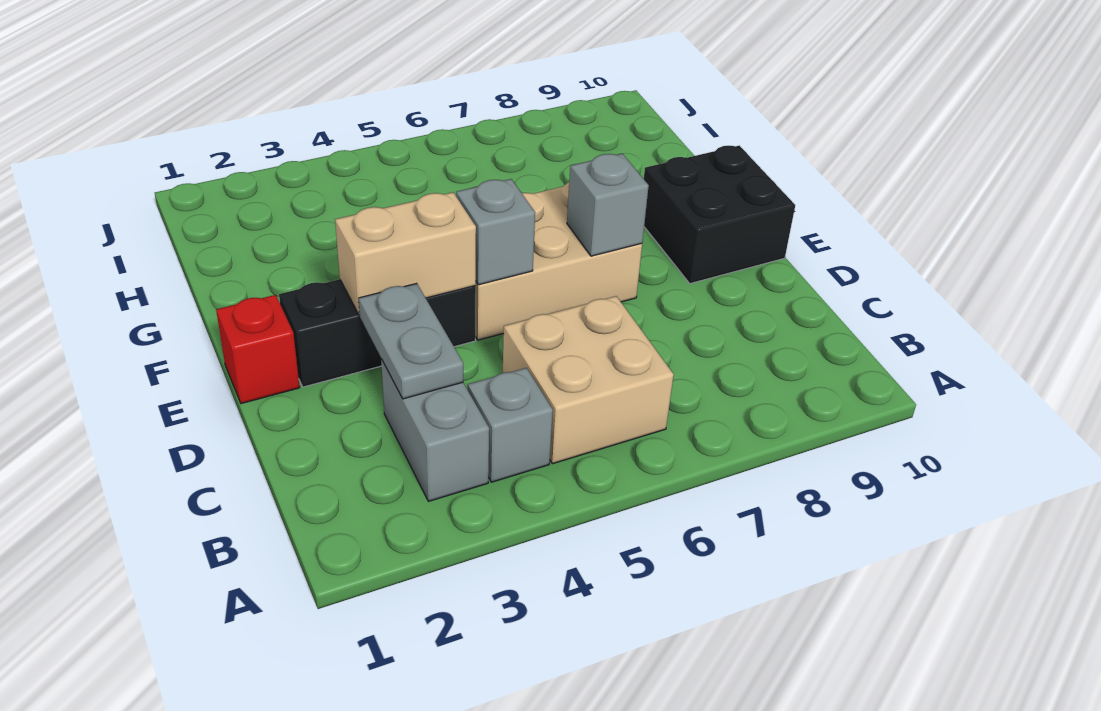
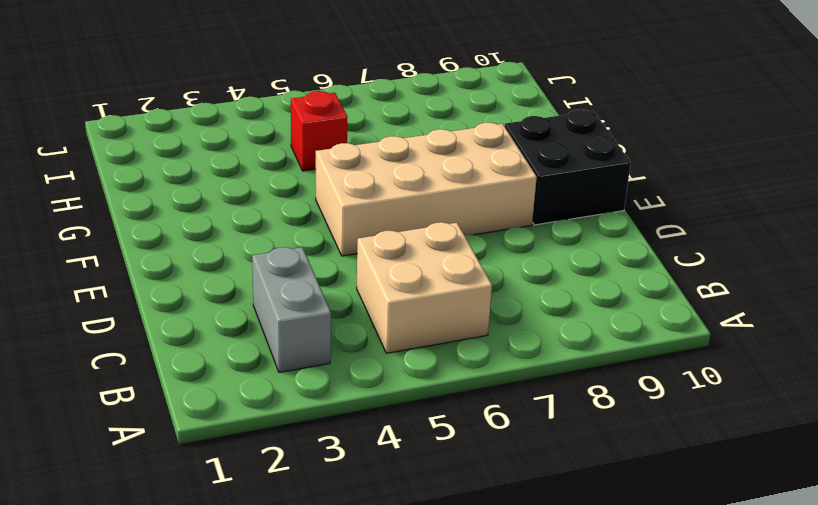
tan brick E5:F8 level 1 -> tan brick E5:F7 level 1
red brick H5 level 1 -> red brick E1 level 1
none -> grey brick B4 level 1
none -> black brick E2:E4 level 1

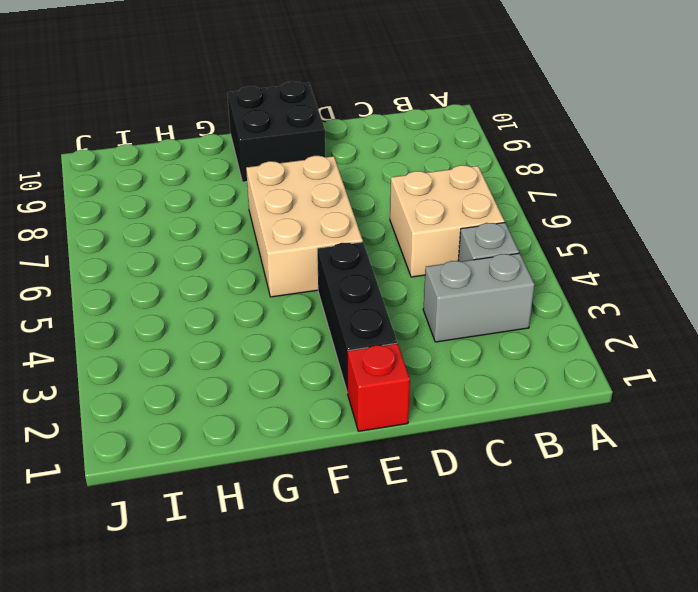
none -> grey plate C3:D3 level 2
none -> tan brick E3:E4 level 2

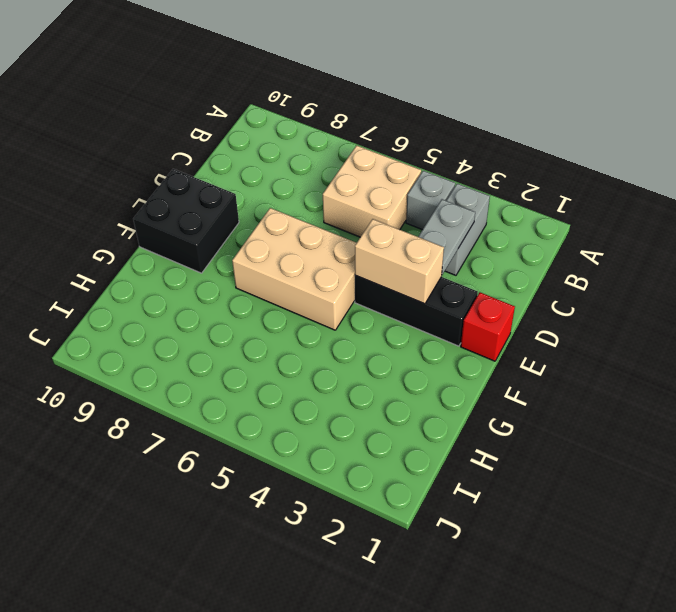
none -> grey brick E5 level 2
none -> grey brick E7 level 2

